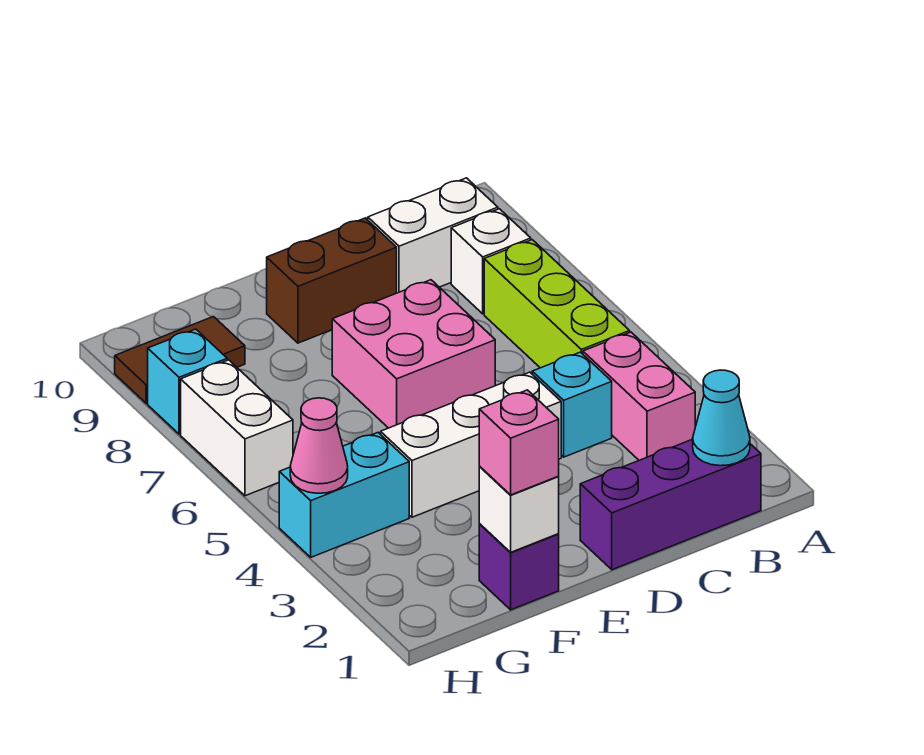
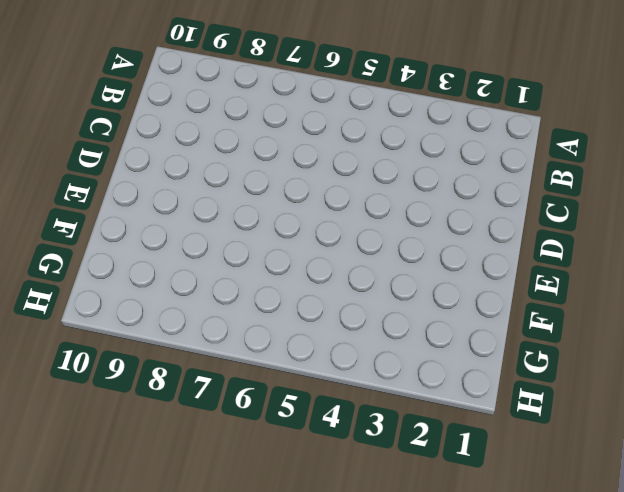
none -> purple brick B1:D1 level 1
none -> pink brick B3:B4 level 1
none -> lime brick B5:B7 level 1

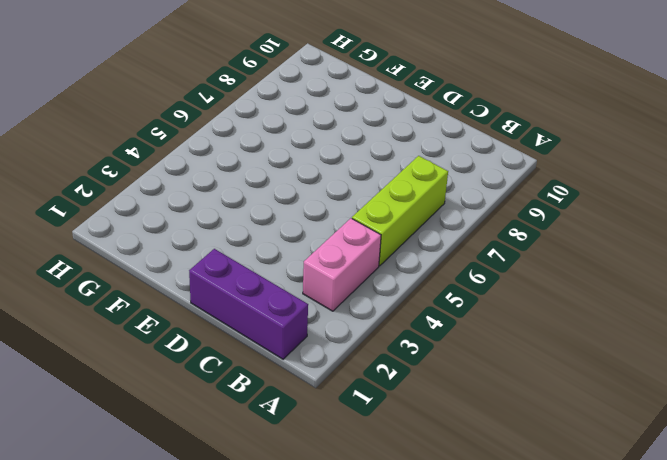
none -> white brick B8 level 1
none -> white brick B9:C9 level 1
none -> cyan brick C4 level 1

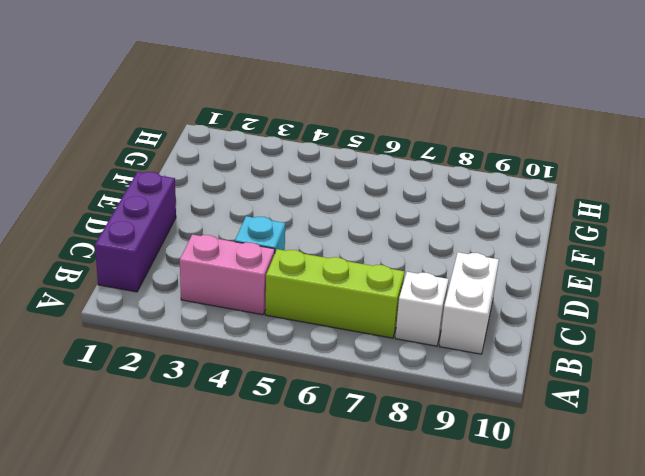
none -> white brick D4:F4 level 1
none -> pink brick D6:E7 level 1
none -> brown brick D9:E9 level 1

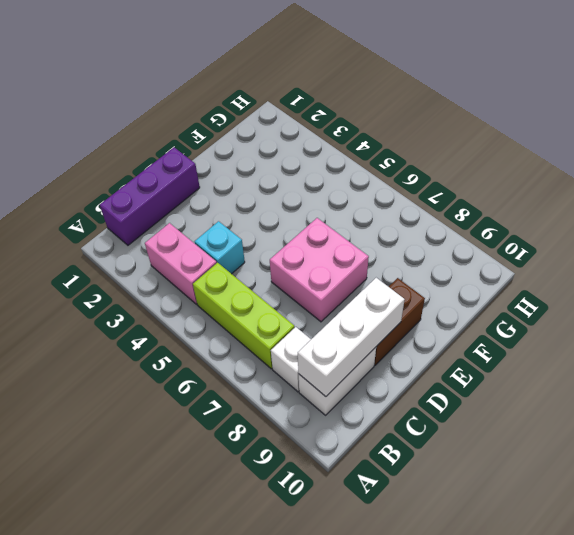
white brick B9:D9 level 2 -> white brick D4:F4 level 1
none -> purple brick F1 level 1
none -> cyan brick G4:H4 level 1
none -> brown tile G9:H9 level 1

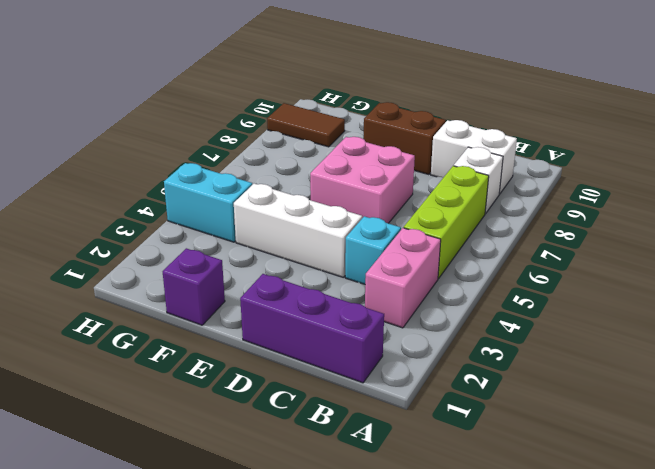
none -> white brick H6:H7 level 1
none -> cyan brick H8 level 1
none -> cyan cone B1 level 2

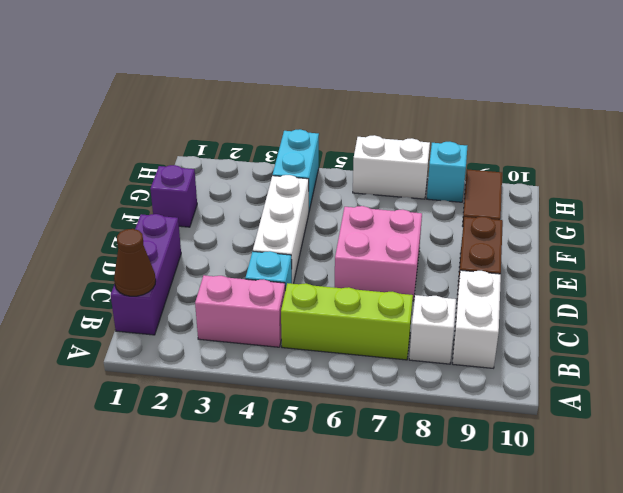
brown cone B1 level 2 -> cyan cone B1 level 2
none -> white brick F1 level 2
none -> pink cone H4 level 2
none -> pink brick F1 level 3

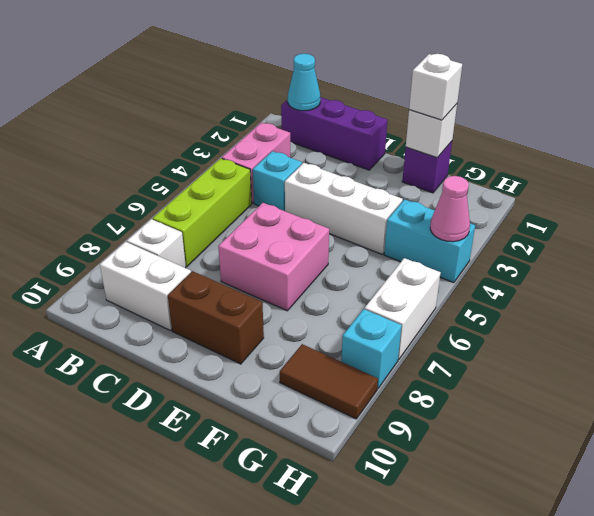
white brick F1 level 3 -> pink brick F1 level 3

